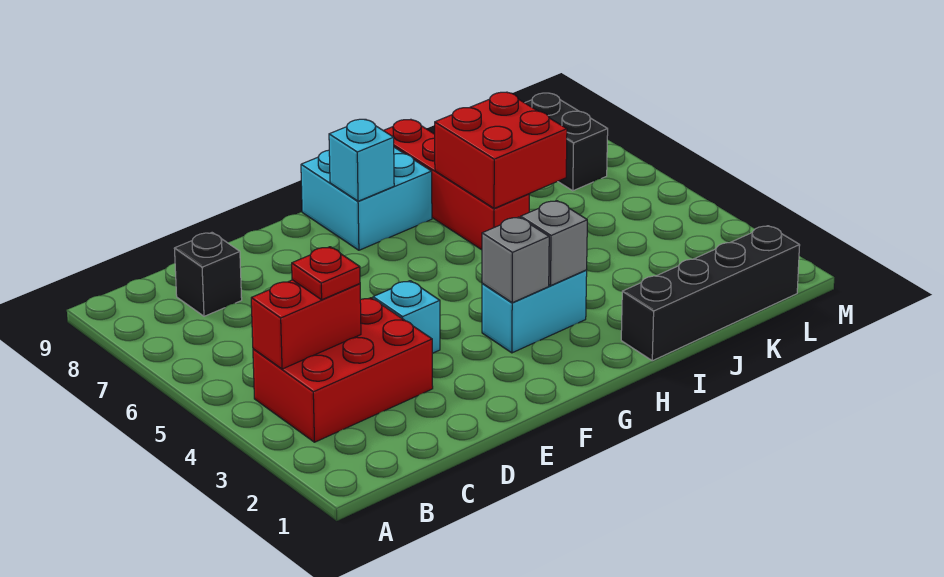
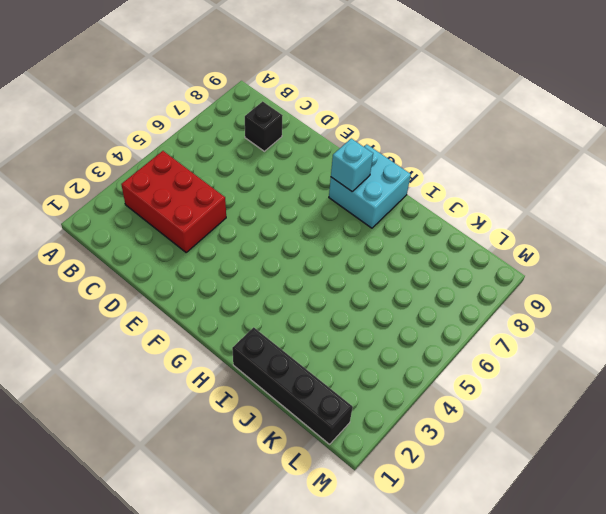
none -> cyan brick E4 level 1
none -> cyan brick G3:H3 level 1
none -> red brick I6:I9 level 1

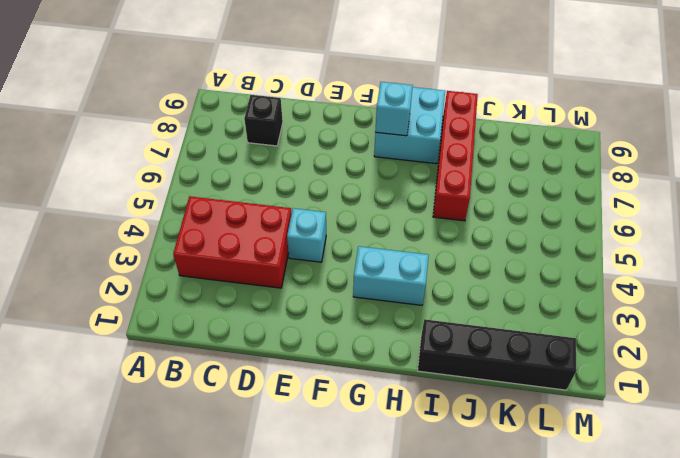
none -> black brick L7:L8 level 1
none -> red brick B4:C4 level 2
none -> grey brick G3 level 2

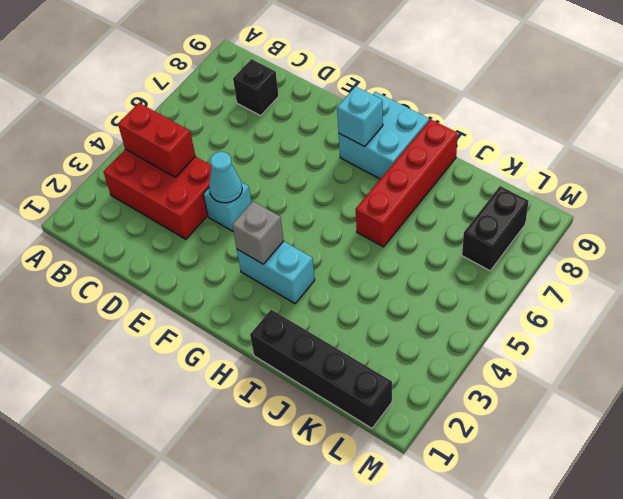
cyan cone E4 level 2 -> none
none -> grey brick H3 level 2
none -> red brick I6:J7 level 2
none -> red plate C4 level 3

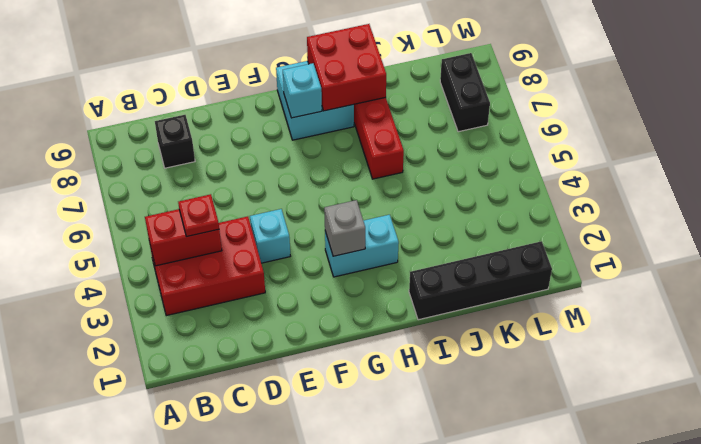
red brick H8:I9 level 2 -> red brick I6:J7 level 2
none -> grey brick H3 level 2

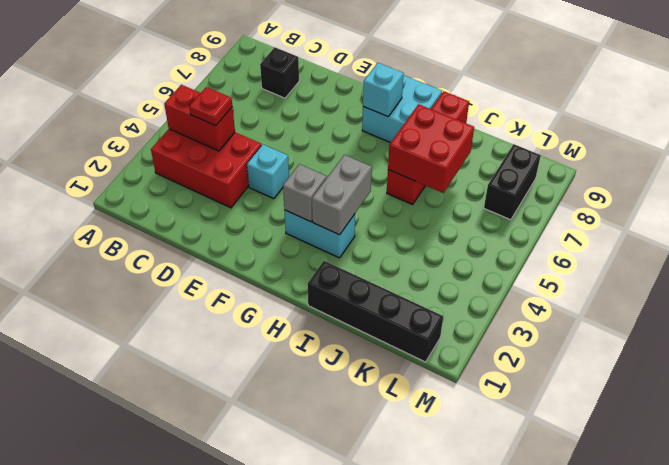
grey brick H3:H4 level 2 -> grey brick H3 level 2

